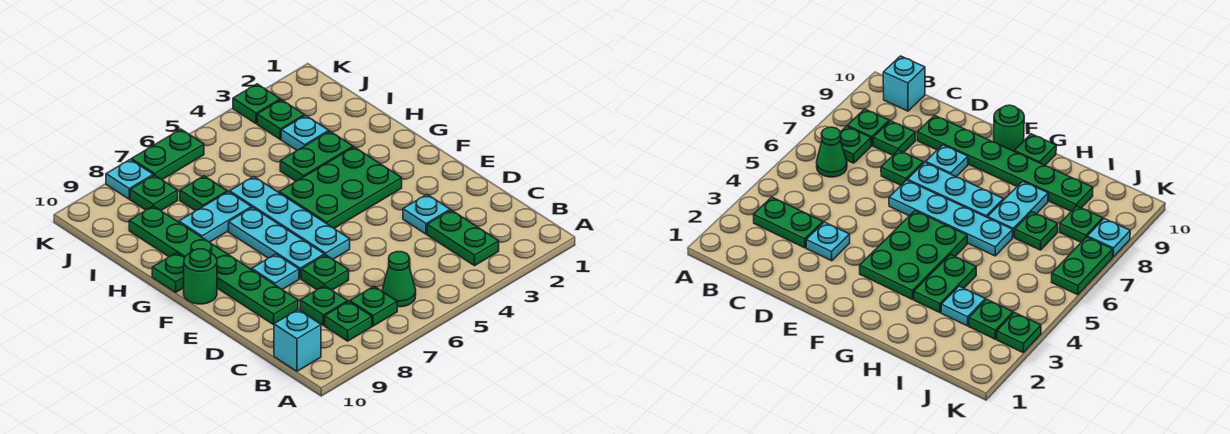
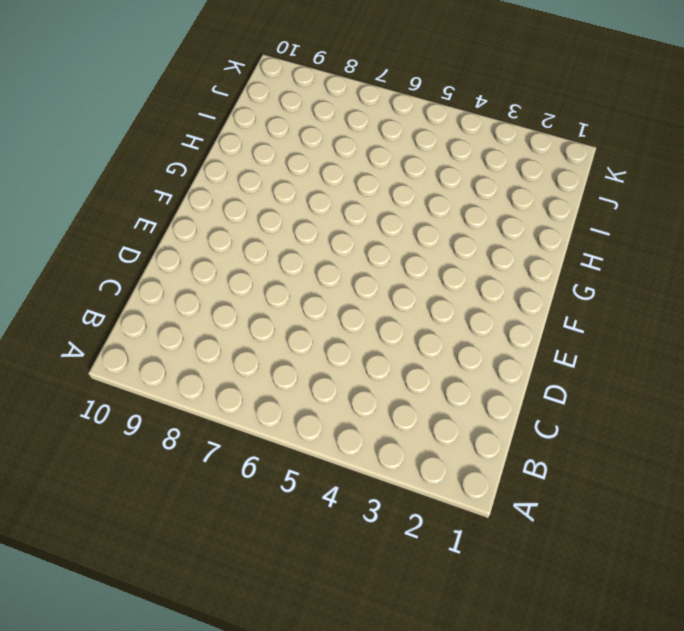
none -> green plate B3:C3 level 1
none -> green cone B6 level 1
none -> green plate B7 level 1

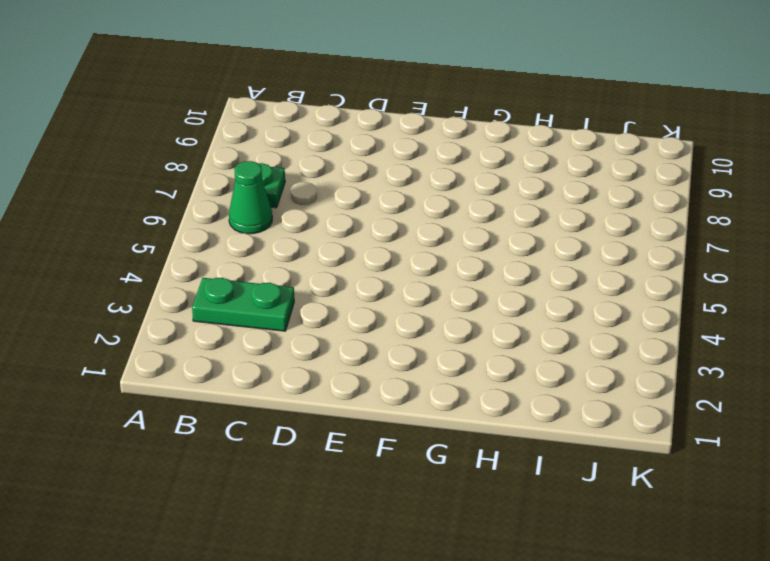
none -> green plate B8 level 1
none -> cyan brick B10 level 1
none -> green plate C8 level 1

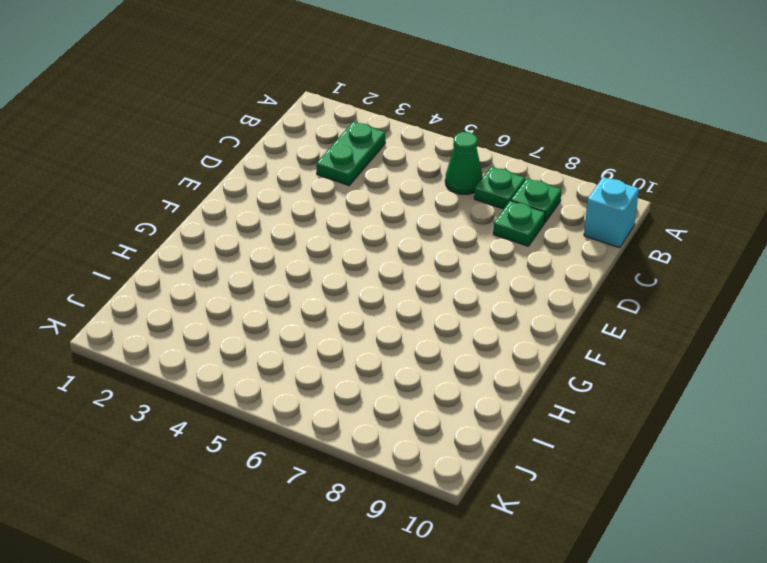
none -> cyan plate D3 level 1
none -> green plate D7 level 1
none -> green plate D9:I9 level 1

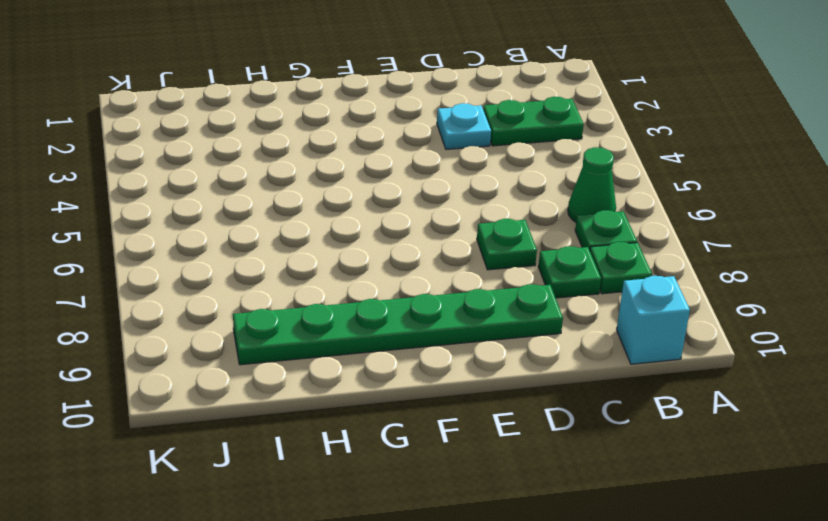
none -> cyan plate E6:H6 level 1
none -> cyan plate E7:G7 level 1
none -> cyan plate E8 level 1

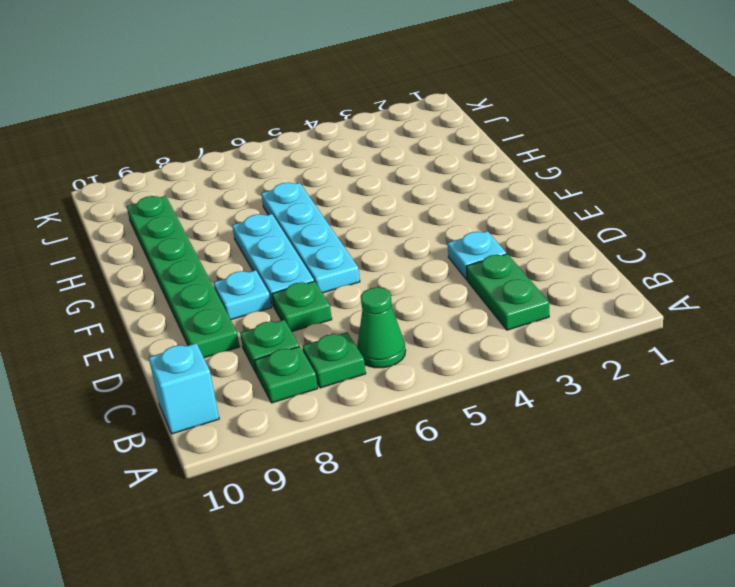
none -> green plate F3:G5 level 1
none -> green round brick F10 level 1
none -> green plate G10 level 1

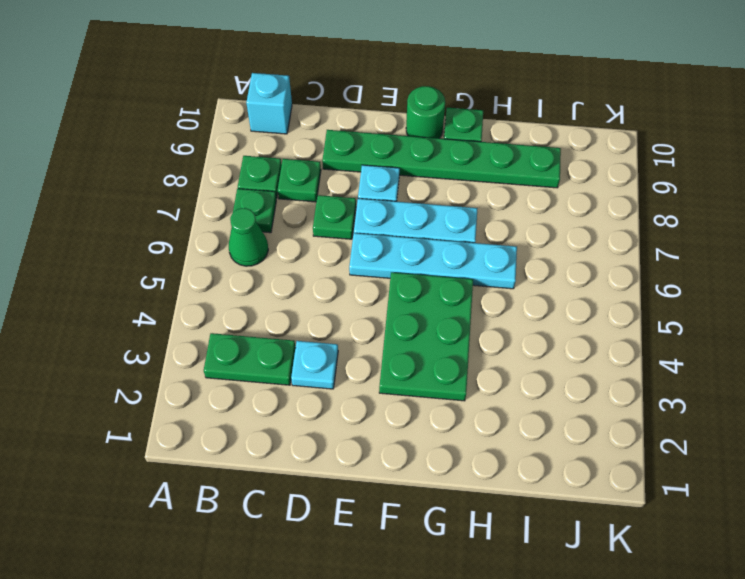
none -> green plate H3:H4 level 1
none -> cyan plate H7:H8 level 1
none -> cyan plate I3 level 1

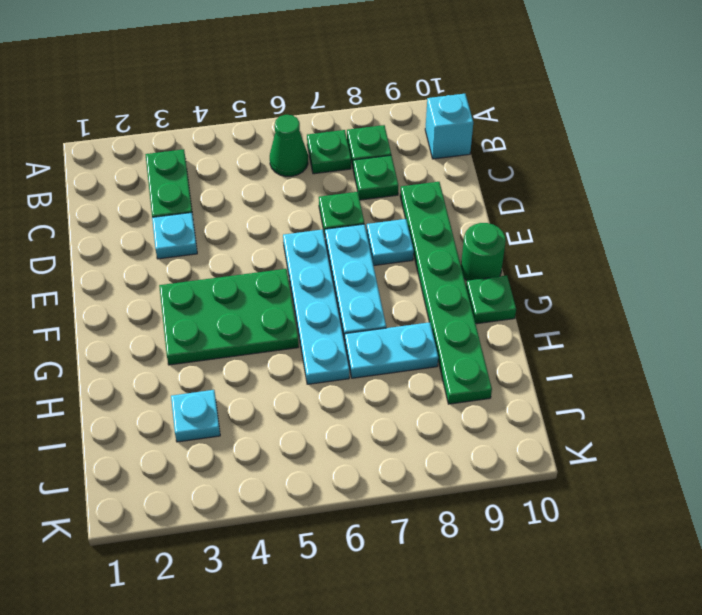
none -> green plate H3:H4 level 1
none -> green plate I7 level 1
none -> green plate J3 level 1

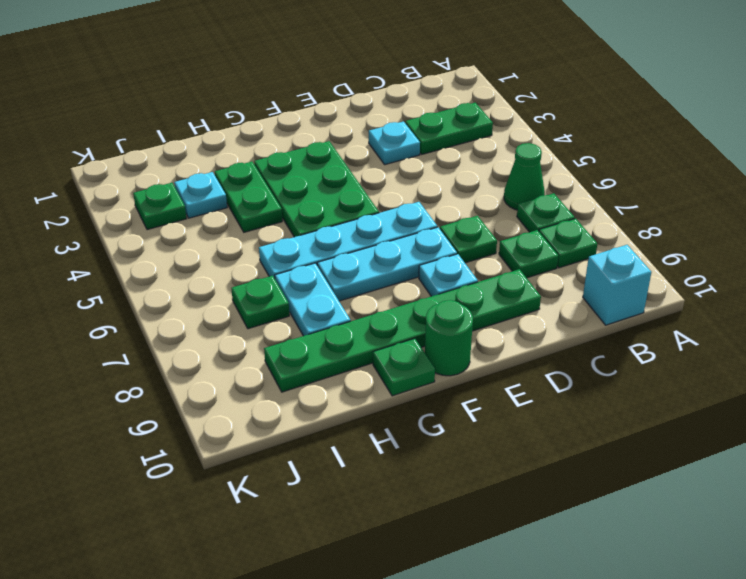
none -> green plate J8 level 1
none -> green plate K3 level 1
none -> green plate K6:K7 level 1

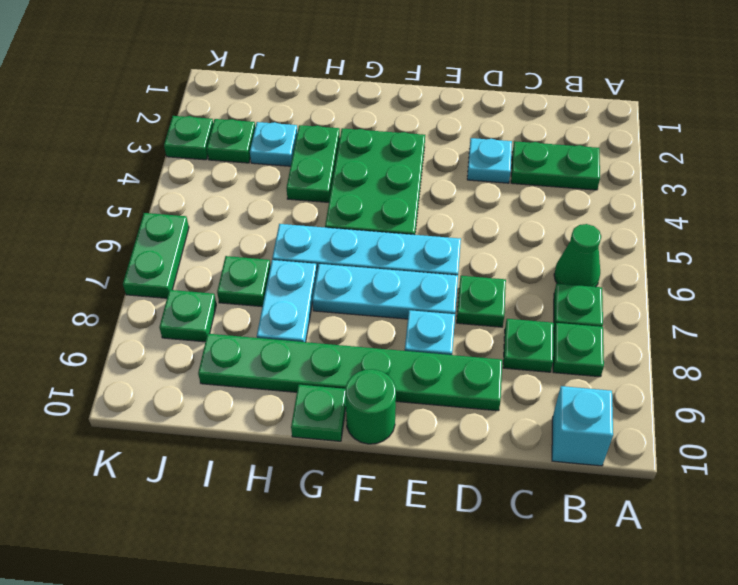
none -> cyan plate K8 level 1

